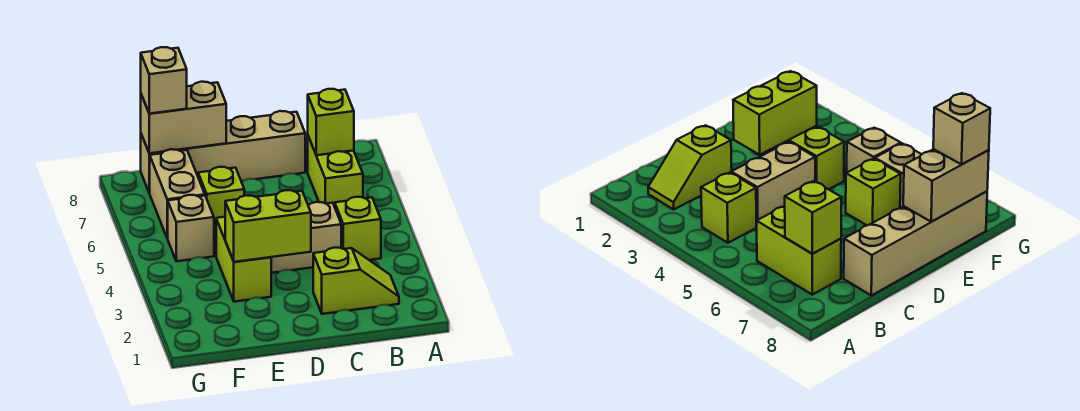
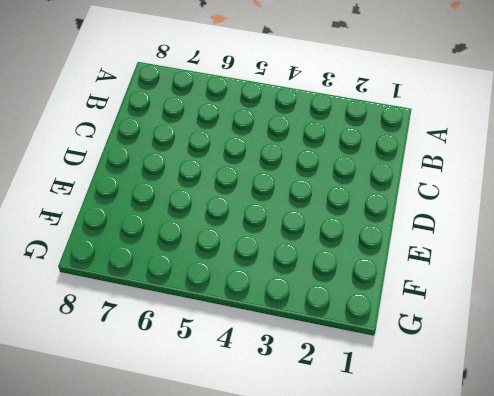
none -> lime slope B2:C2 level 1 top C
none -> lime brick B4 level 1
none -> lime brick B6:B7 level 1

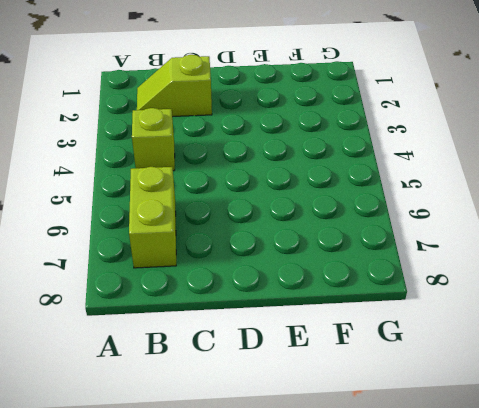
none -> tan brick C4:D4 level 1
none -> tan brick C8:F8 level 1
none -> lime brick E3:E4 level 1

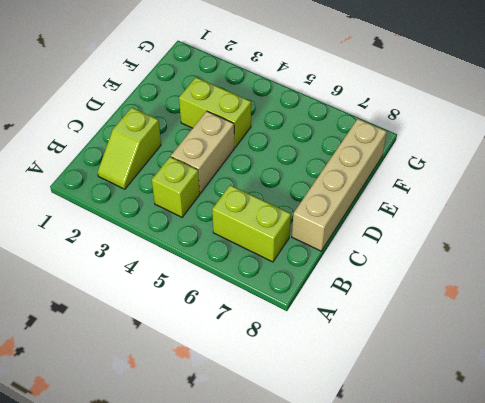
none -> lime brick E6 level 1
none -> tan brick F5 level 1
none -> tan brick F6:F7 level 1

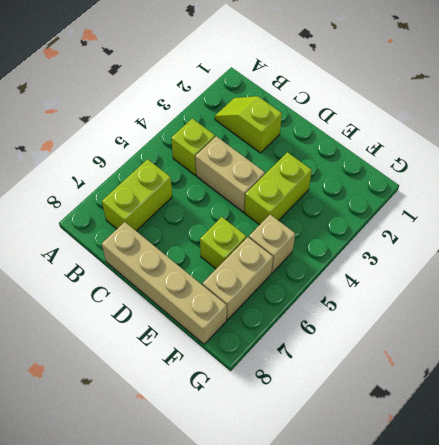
none -> lime brick B7 level 2
none -> lime brick D3:E3 level 2
none -> tan brick E8:F8 level 2

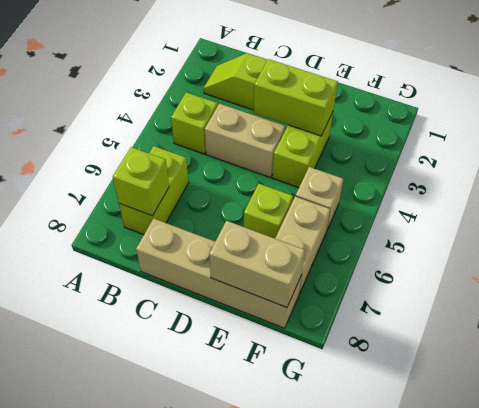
none -> tan brick F8 level 3

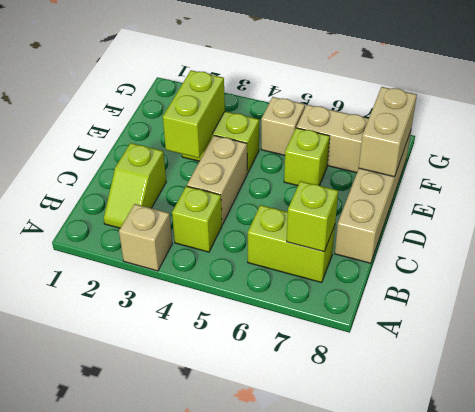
tan brick A3 level 1 -> tan brick F8 level 3

